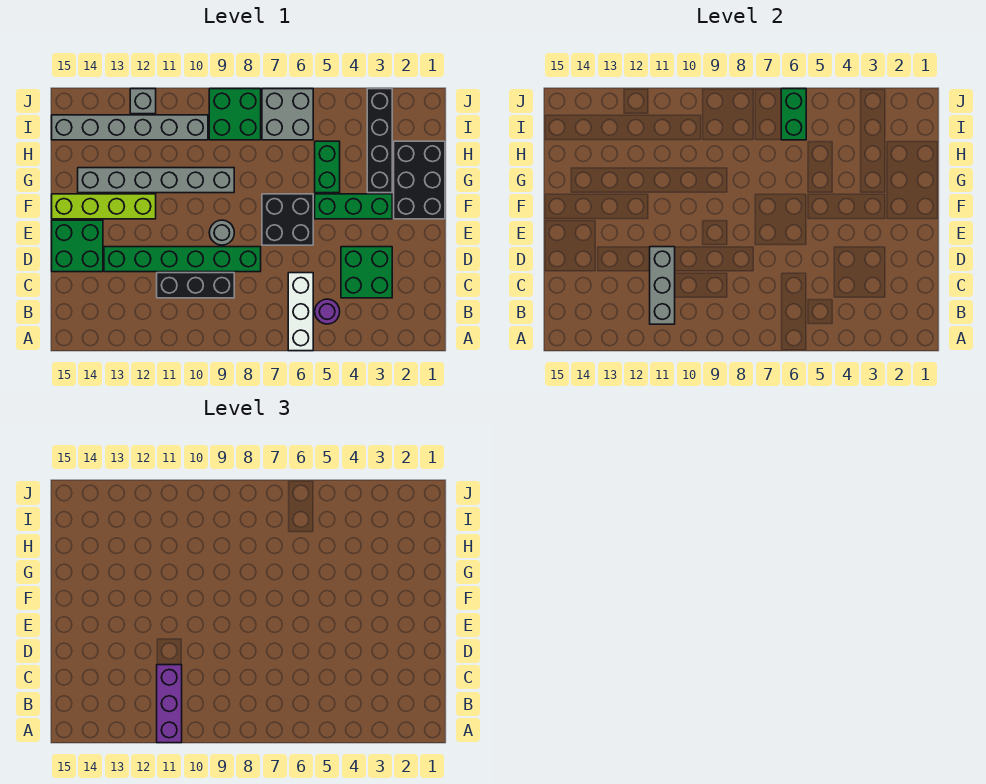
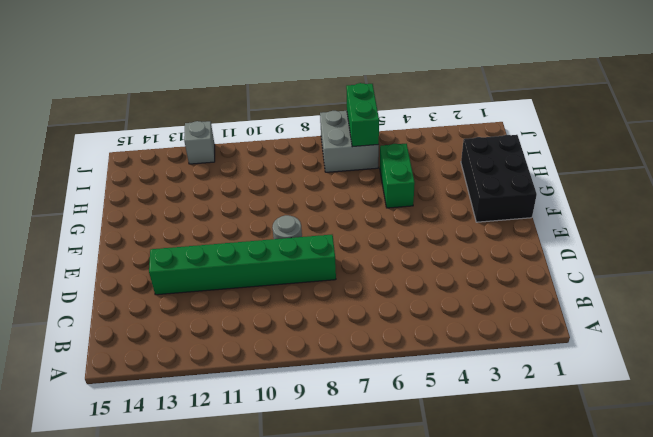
none -> white brick A6:C6 level 1
none -> purple round brick B5 level 1
none -> green brick C3:D4 level 1

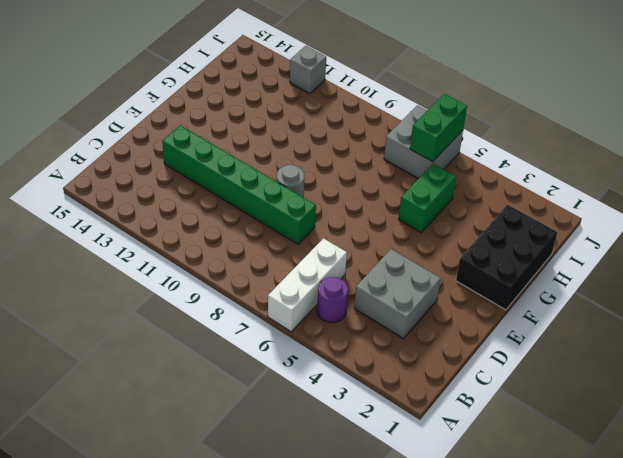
grey brick C3:D4 level 1 -> green brick C3:D4 level 1
none -> black brick C9:C11 level 1
none -> green brick D14:E15 level 1
none -> black brick E6:F7 level 1

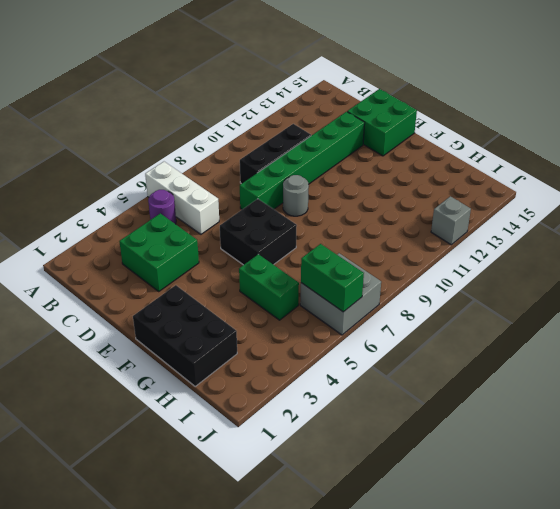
none -> green brick F3:F5 level 1
none -> lime brick F12:F15 level 1
none -> black brick G3:J3 level 1

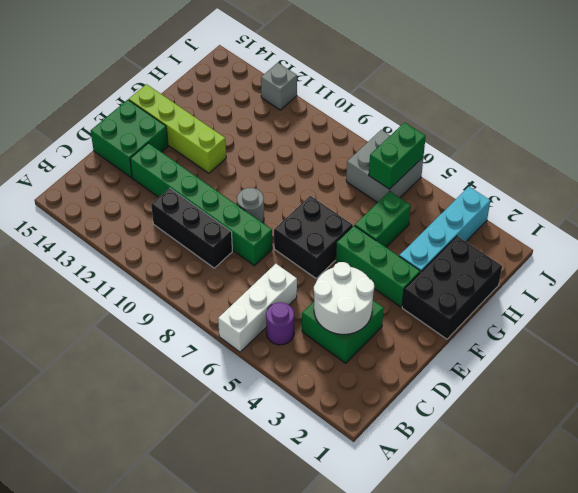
white round brick C3:D4 level 2 -> none
cyan brick G3:J3 level 1 -> black brick G3:J3 level 1
none -> grey brick G9:G14 level 1
none -> green brick I8:J9 level 1
none -> grey brick I10:I15 level 1

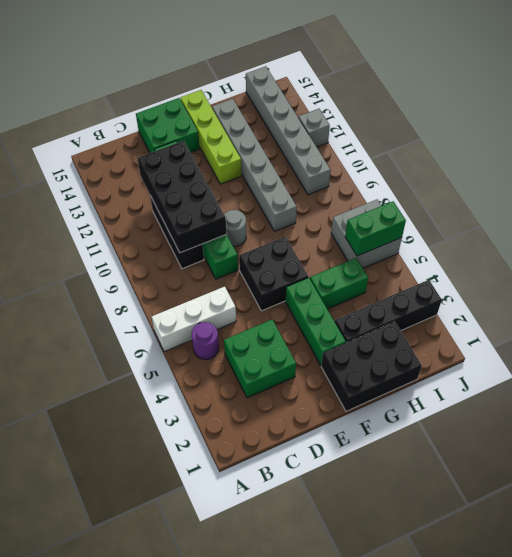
black brick C9:D12 level 2 -> grey brick B11:D11 level 2
none -> green brick I8:J9 level 1
none -> purple brick A11:C11 level 3

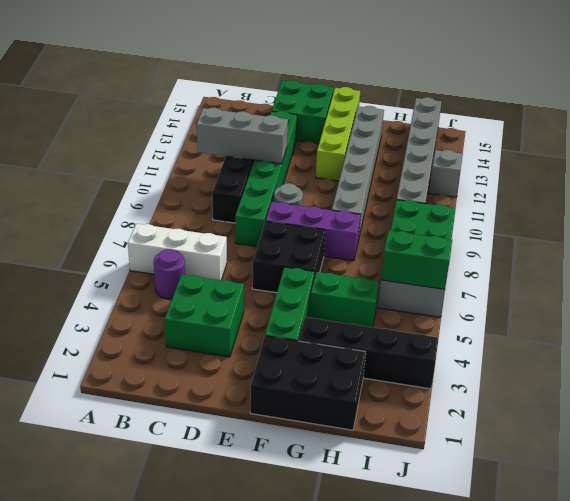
purple brick E8:G8 level 1 -> purple brick A11:C11 level 3

